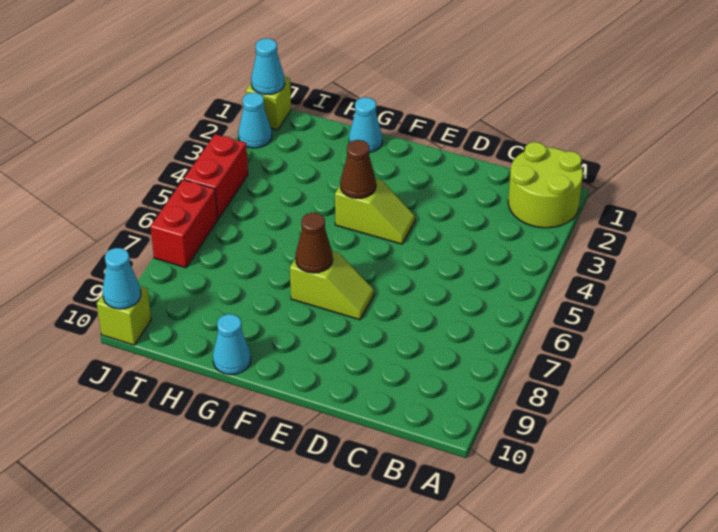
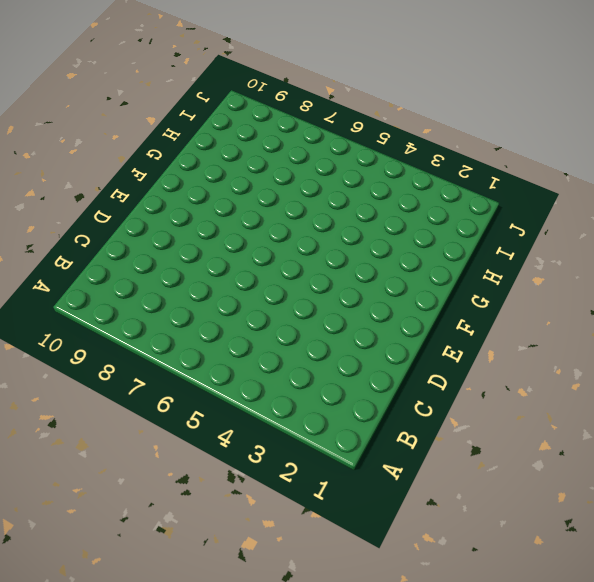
none -> lime round brick A1:B2 level 1
none -> lime slope E4:F4 level 1 top F
none -> lime slope E7:F7 level 1 top F

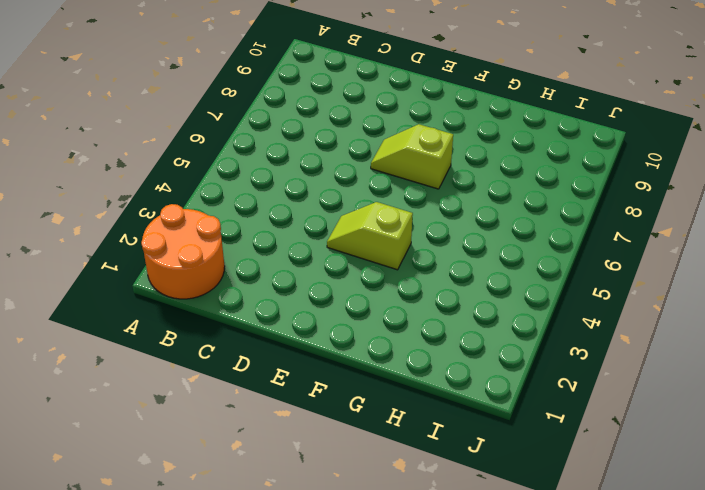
orange round brick A1:B2 level 1 -> lime round brick A1:B2 level 1
none -> cyan cone G1 level 1
none -> cyan cone G10 level 1
none -> lime brick J1 level 1

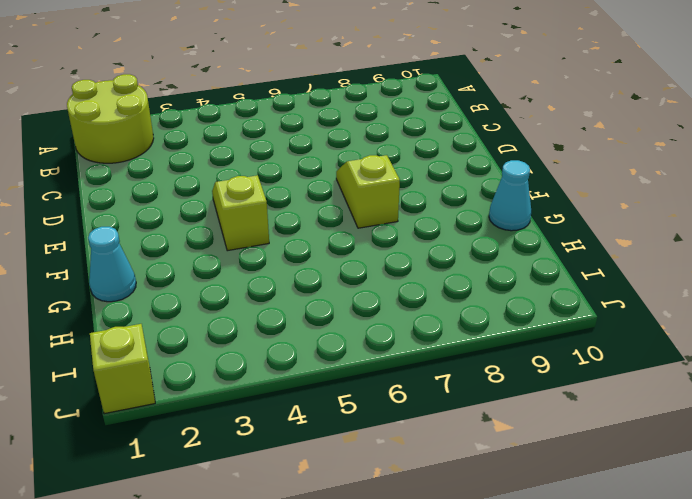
none -> cyan cone J2 level 1
none -> red brick J4:J5 level 1
none -> red brick J6:J7 level 1

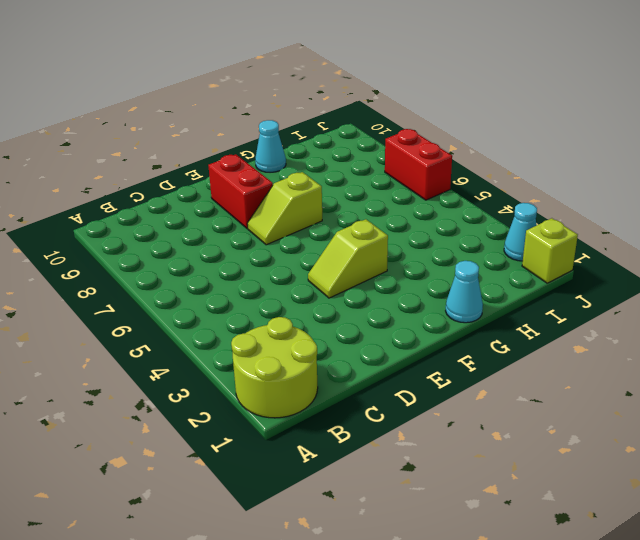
red brick E8:E9 level 1 -> red brick J4:J5 level 1
none -> lime brick J10 level 1
none -> brown cone F4 level 2
none -> brown cone F7 level 2

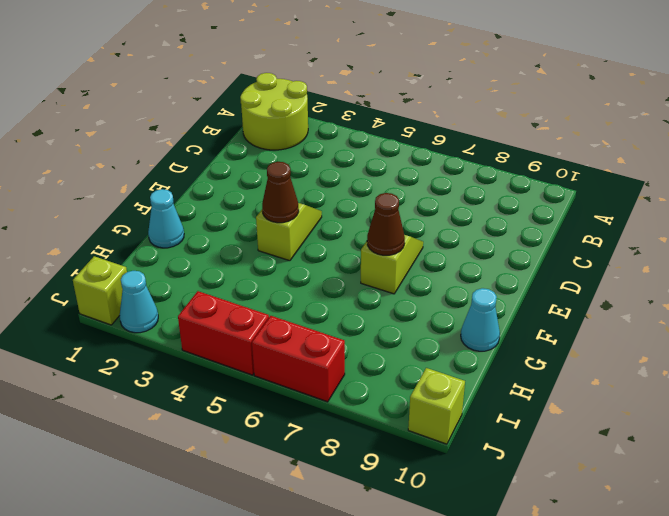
none -> cyan cone J1 level 2
none -> cyan cone J10 level 2

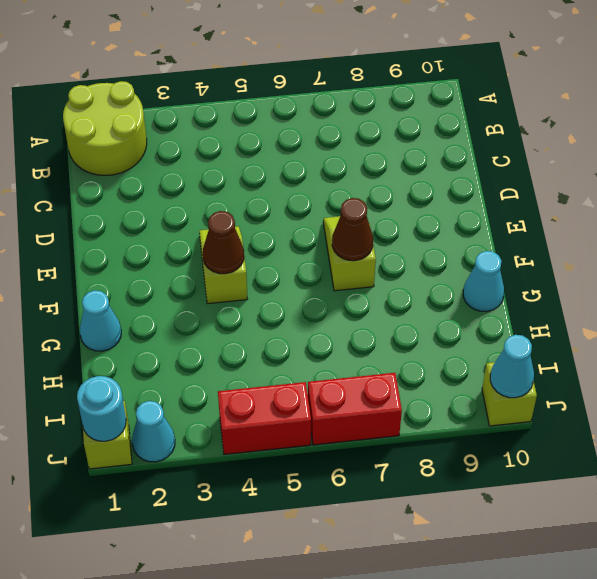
cyan round brick J1 level 2 -> cyan cone J1 level 2

